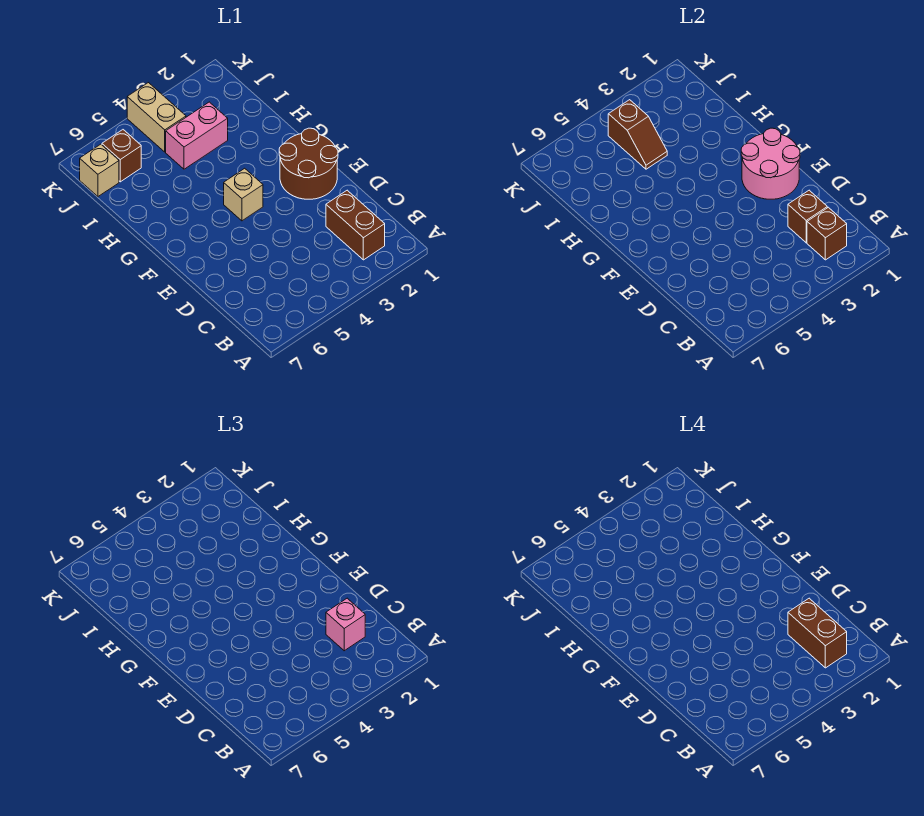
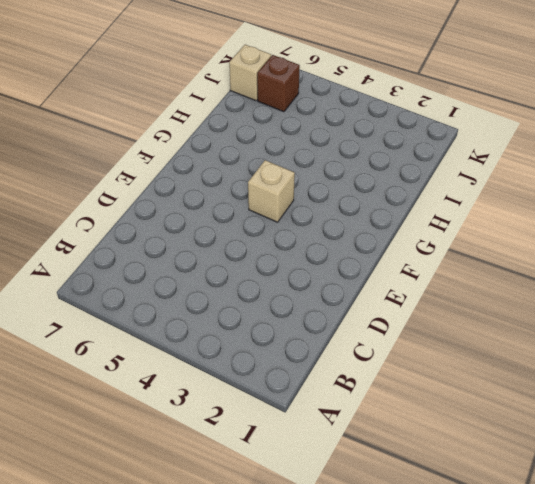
none -> brown brick B2:C2 level 1
none -> brown round brick E1:F2 level 1
none -> pink brick I3:I4 level 1

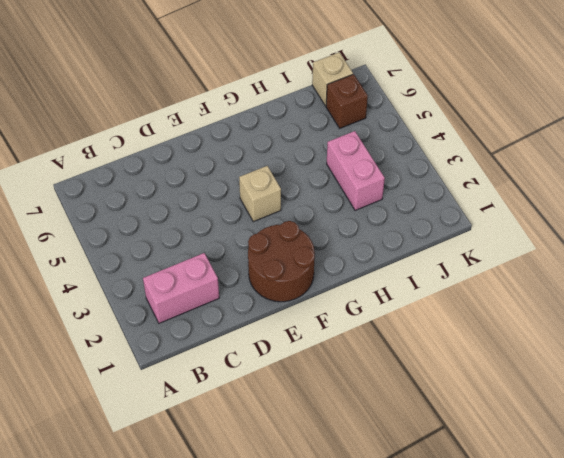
pink brick B2:C2 level 1 -> brown brick B2:C2 level 1
none -> tan brick J4:K4 level 1
none -> brown brick B2 level 2
none -> brown brick C2 level 2

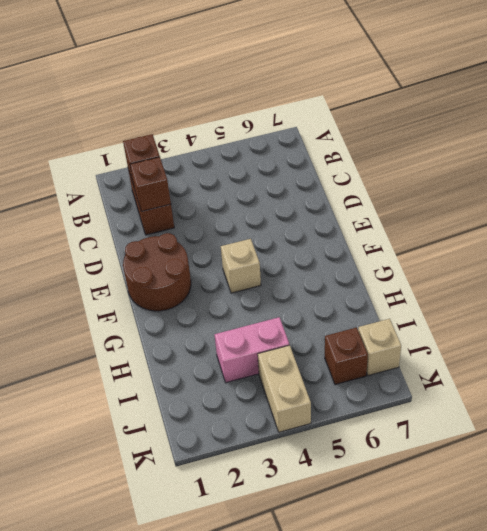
none -> pink round brick E1:F2 level 2
none -> brown slope I4:J4 level 2 top J
none -> pink brick C2 level 3

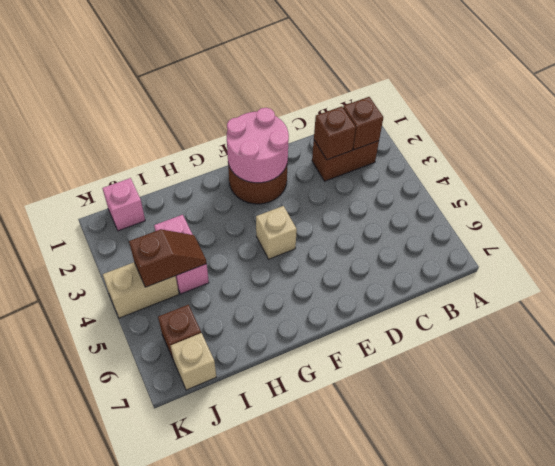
pink brick J1 level 1 -> pink brick C2 level 3
none -> brown brick B2:C2 level 4

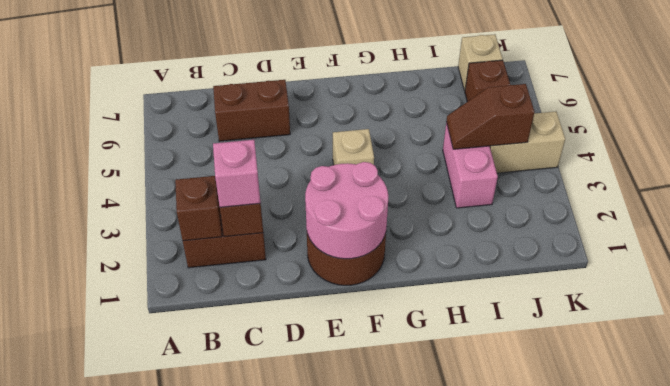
brown brick C6:D6 level 1 -> brown brick B2:C2 level 4

